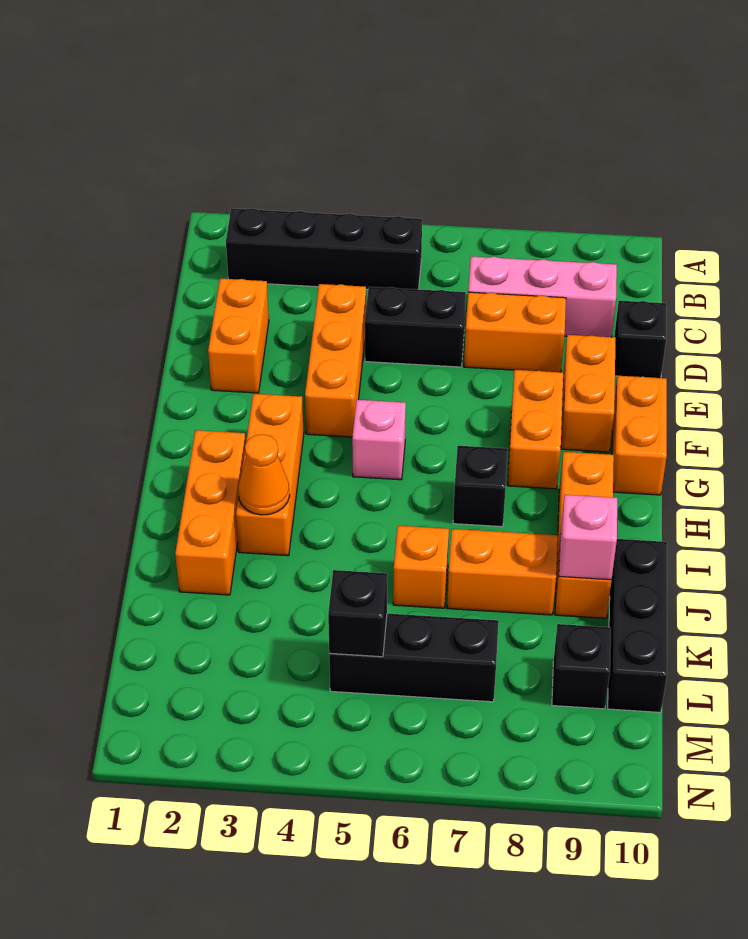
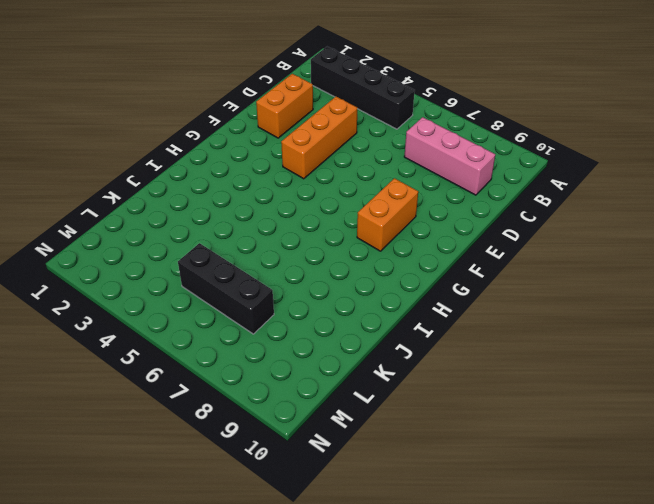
none -> black brick D5:D6 level 1
none -> orange brick D7:D8 level 1
none -> black brick D10 level 1

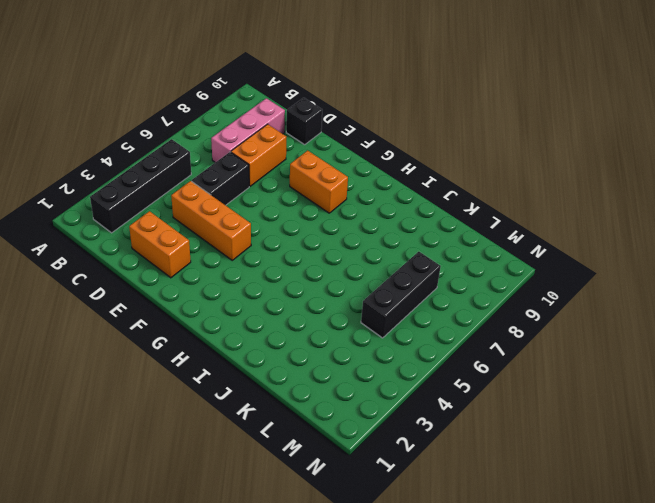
none -> orange brick E9:F9 level 1
none -> orange brick F10:G10 level 1
none -> orange brick G3:I3 level 1

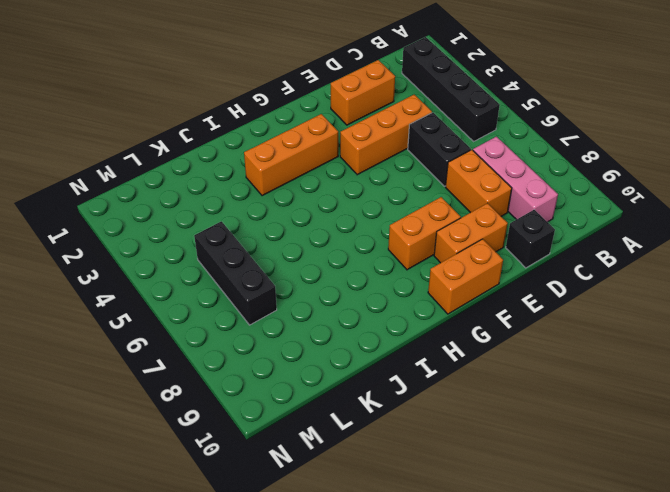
none -> pink brick G5 level 1
none -> orange brick H2:J2 level 1
none -> black brick H7 level 1

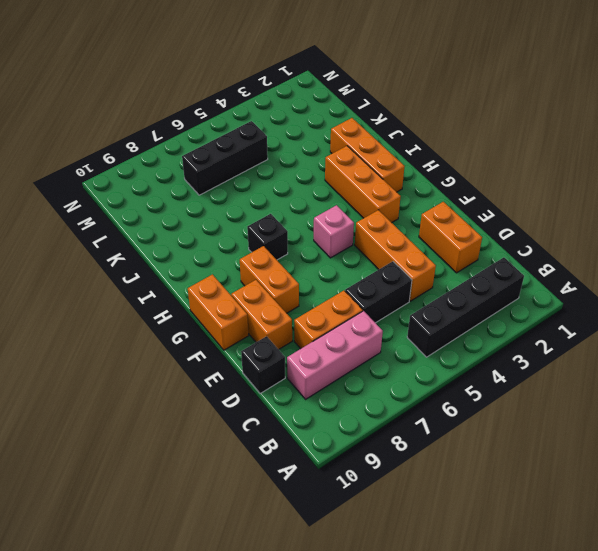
none -> orange brick H9:J9 level 1
none -> orange brick J6 level 1
none -> orange brick J7:J8 level 1

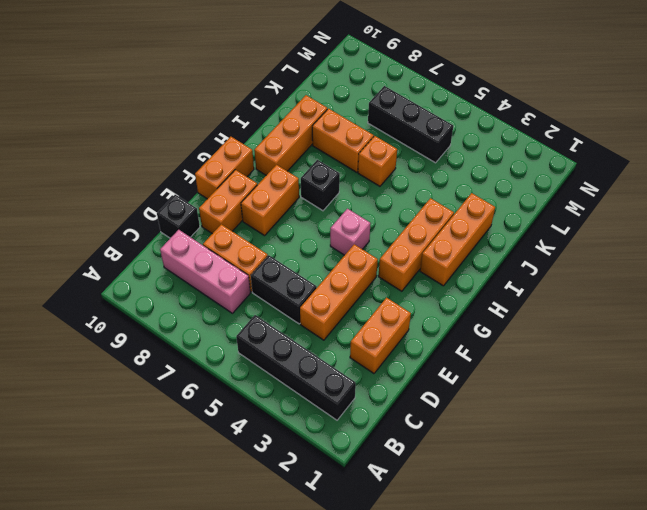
none -> black brick J10:L10 level 1
none -> black brick L9 level 1
none -> orange cone I3 level 2

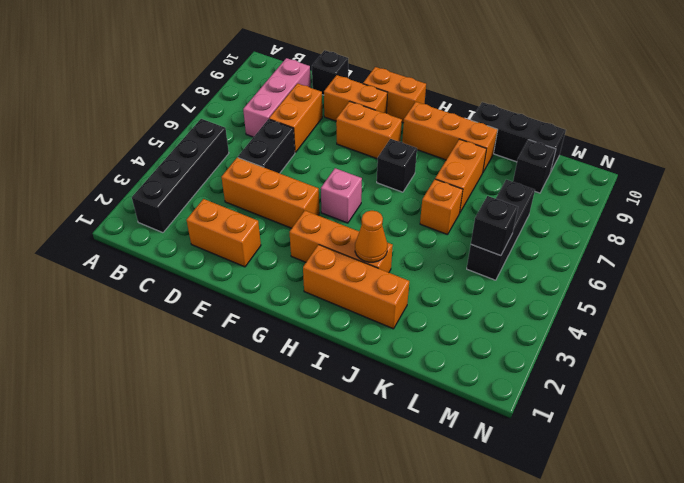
none -> pink brick J9 level 2

